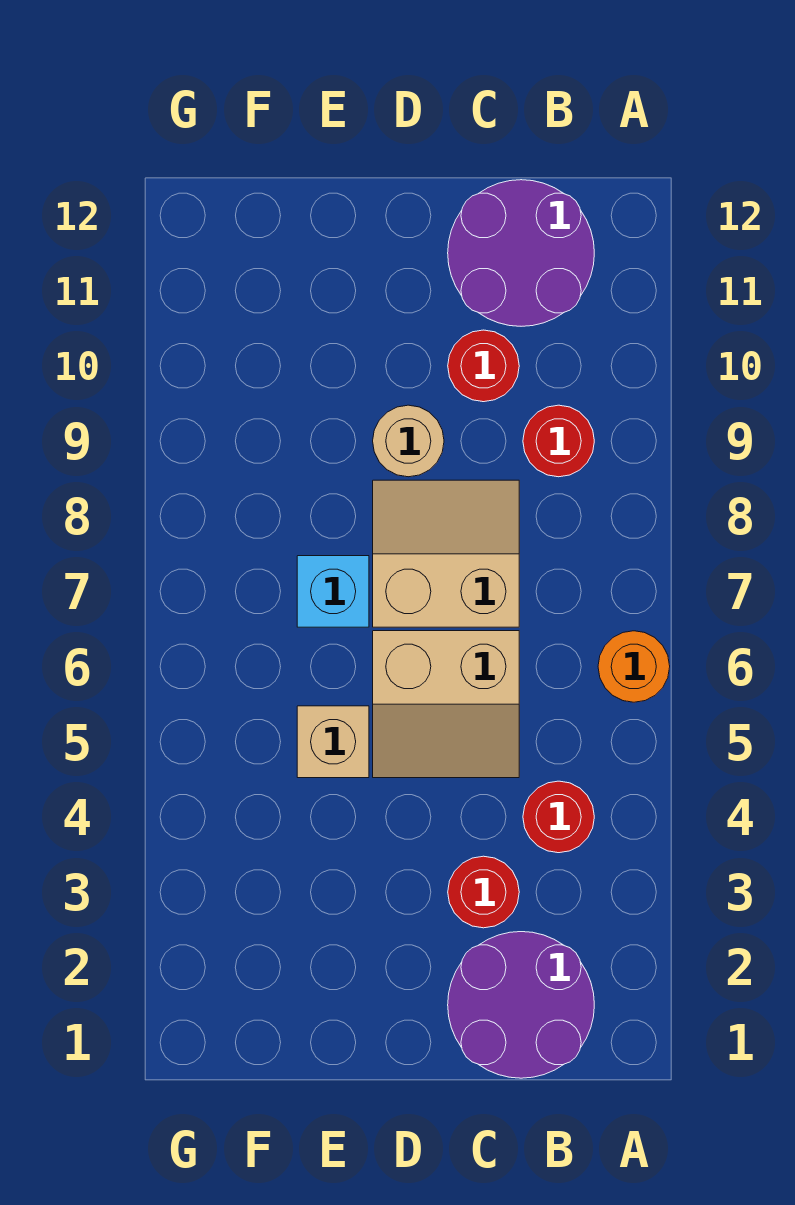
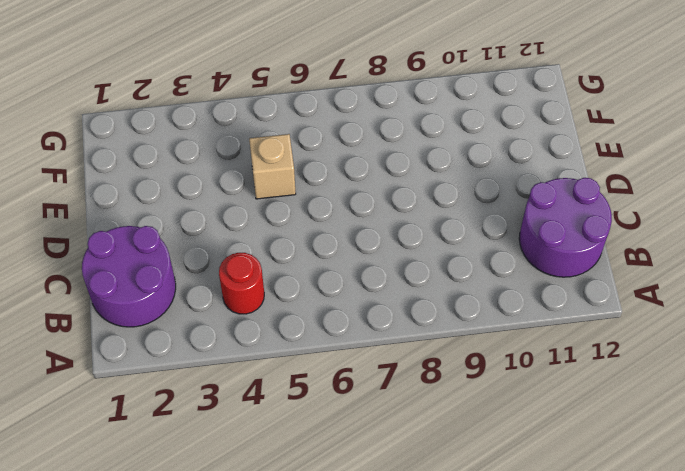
none -> orange round brick A6 level 1
none -> red round brick B9 level 1
none -> red round brick C3 level 1

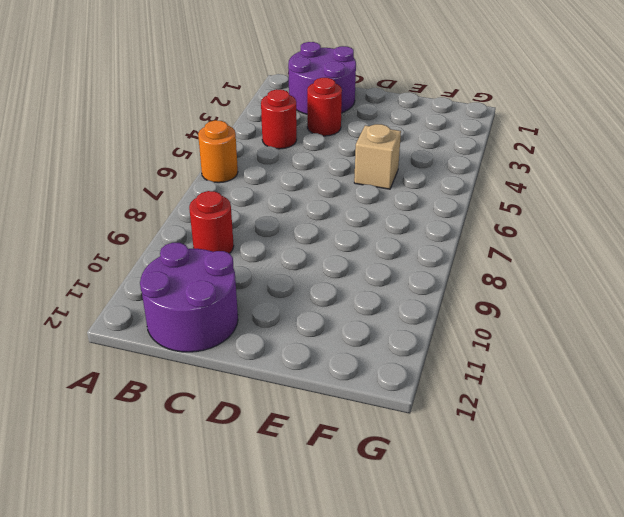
none -> tan slope C5:D6 level 1 top 6
none -> tan slope C7:D8 level 1 top 7
none -> red round brick C10 level 1

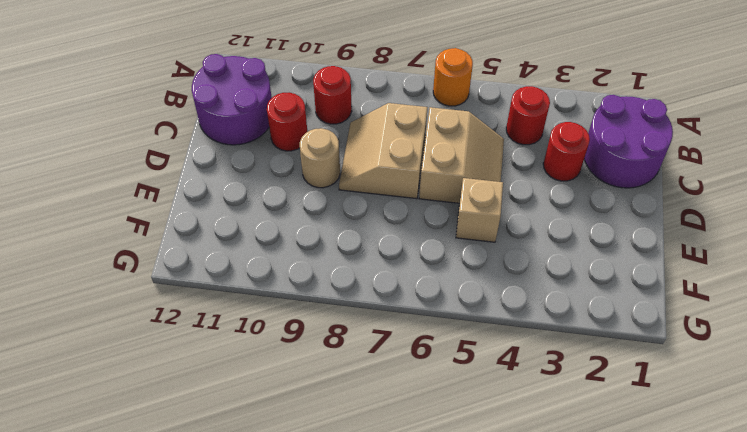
none -> cyan brick E7 level 1

